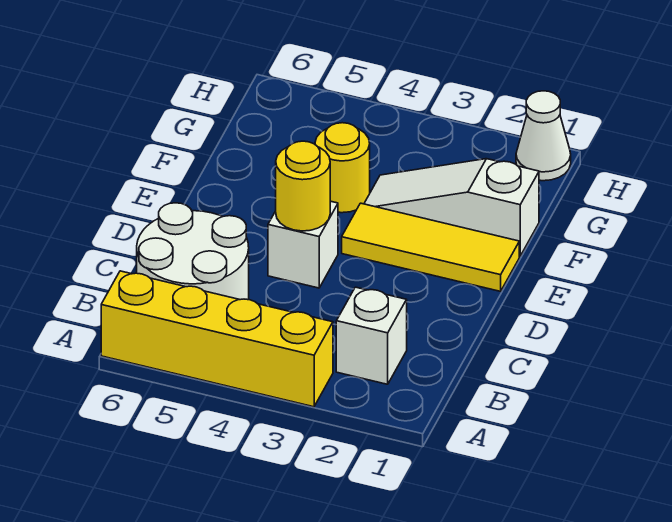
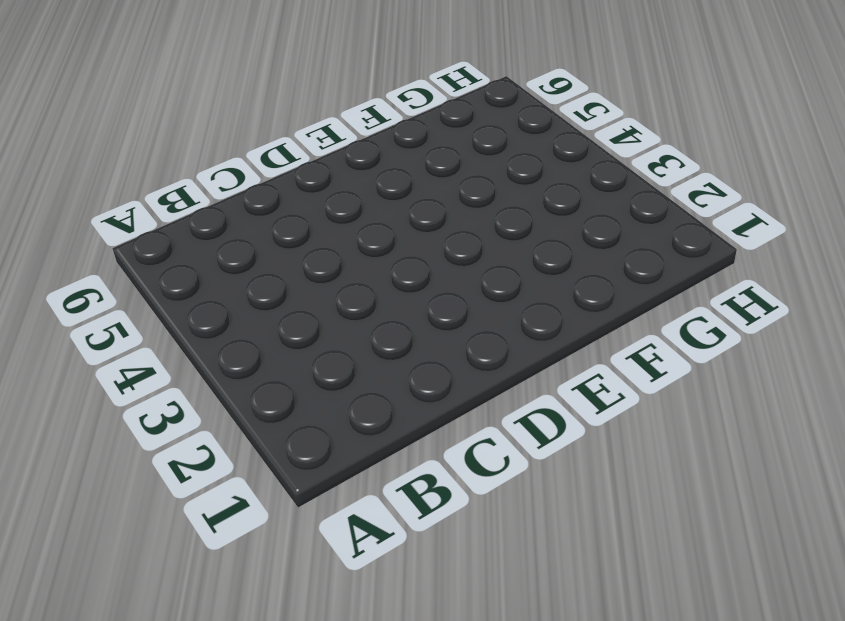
none -> yellow brick A3:A6 level 1
none -> white brick B2 level 1

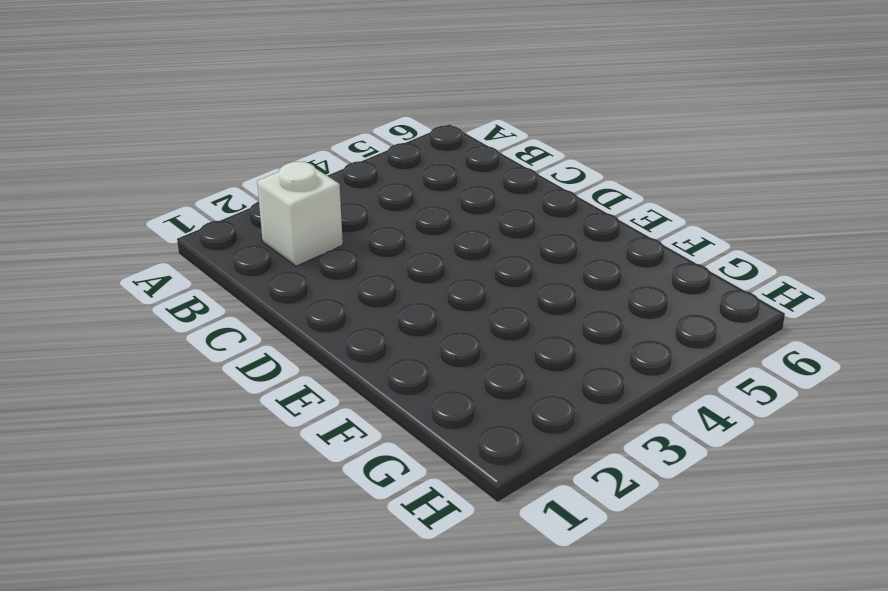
none -> yellow brick A3:A6 level 1
none -> white round brick B5:C6 level 1

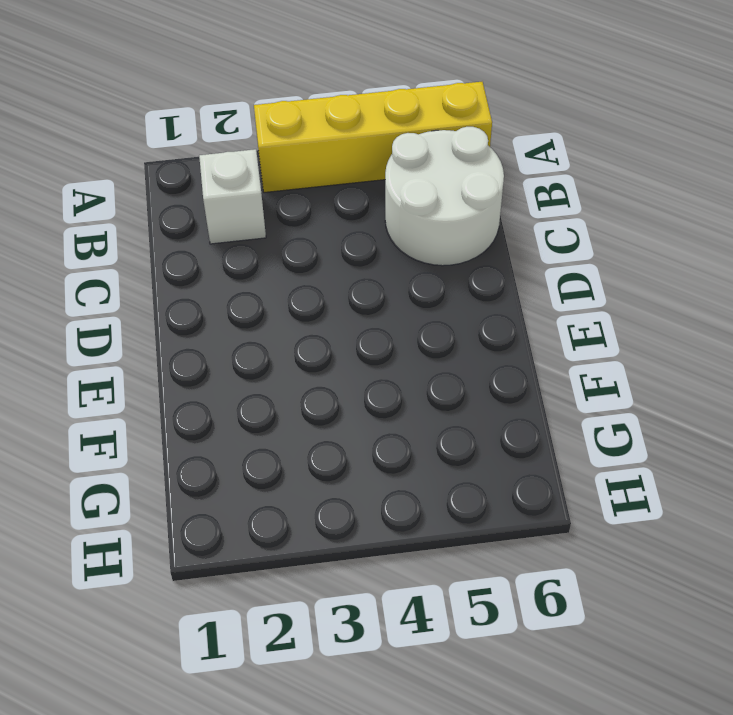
none -> white brick D4 level 1
none -> yellow tile E1:E3 level 1

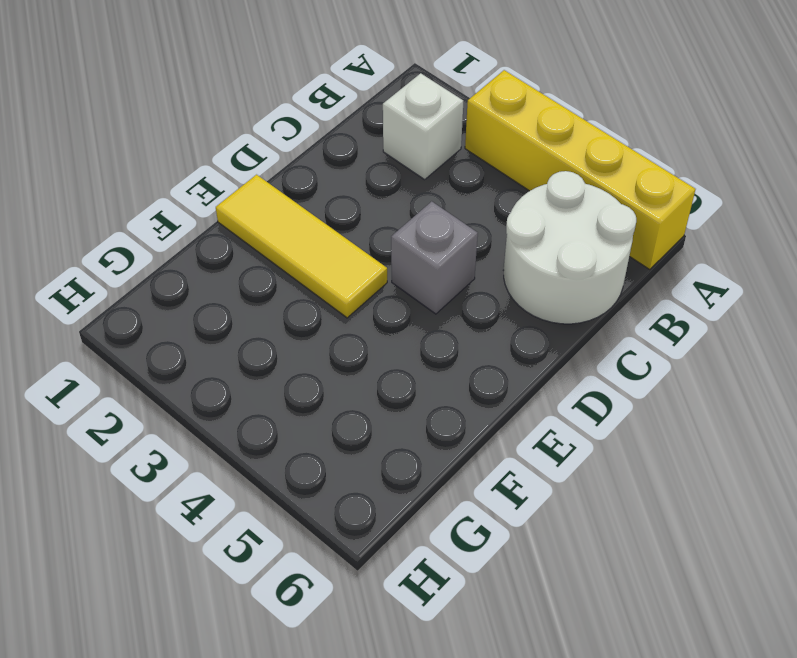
grey brick D4 level 1 -> white brick D4 level 1
none -> white slope F1:F3 level 1 top 1
none -> yellow round brick F4 level 1

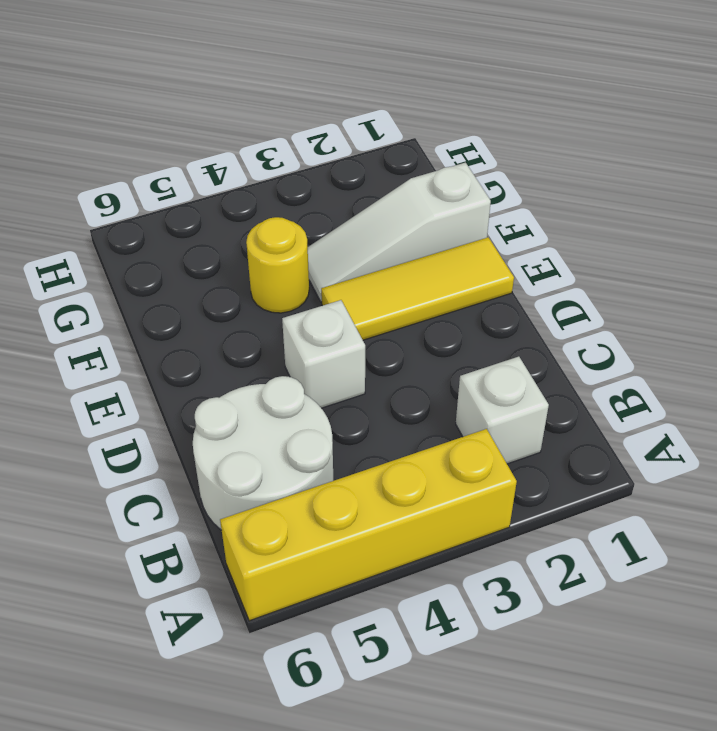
none -> white cone H1 level 1
none -> yellow round brick D4 level 2

